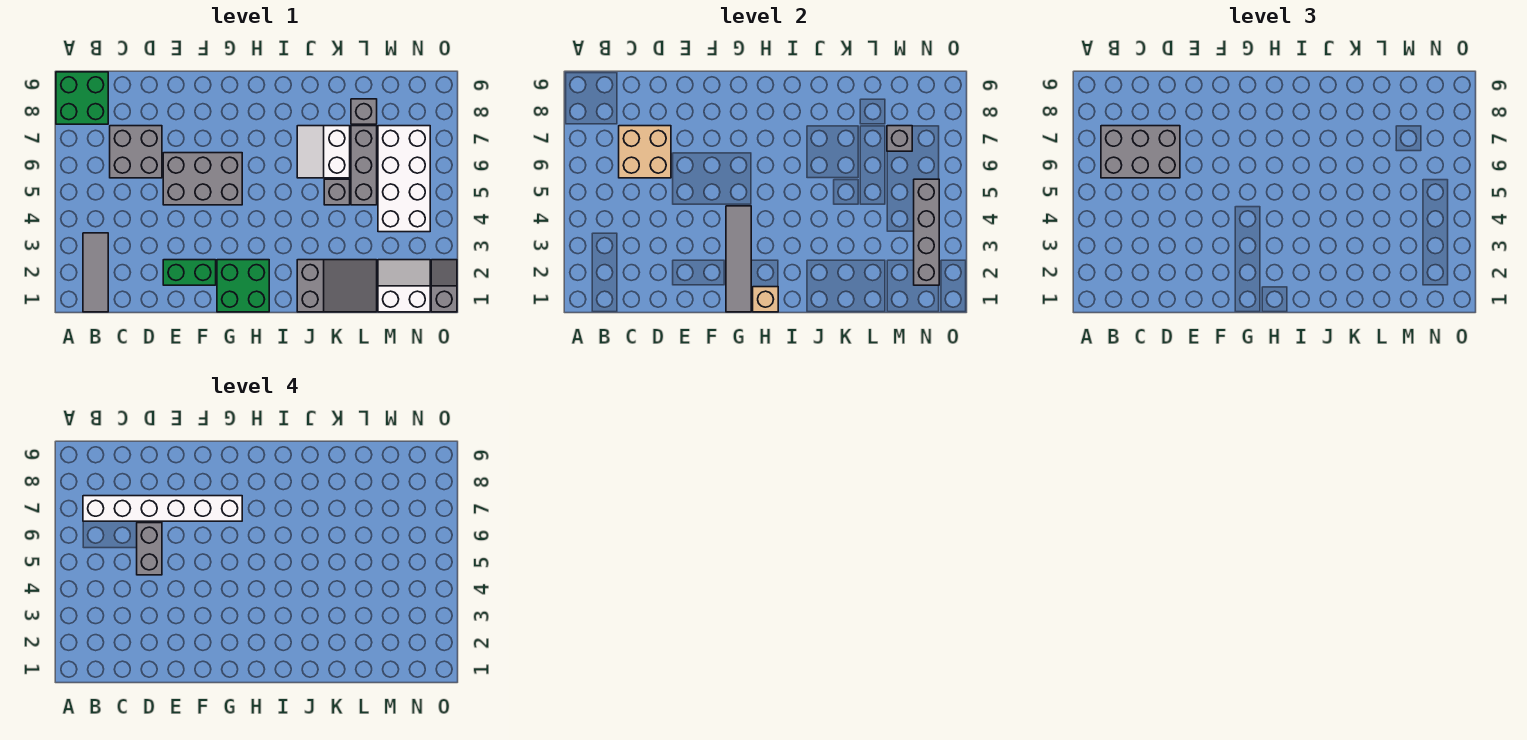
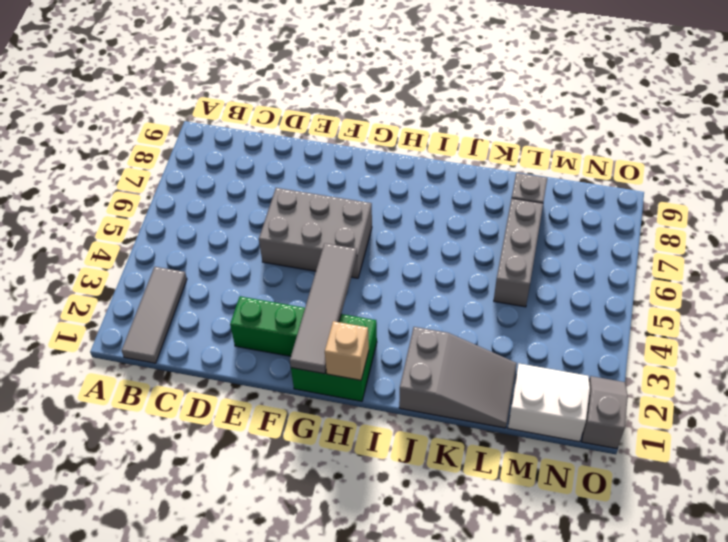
none -> green brick A8:B9 level 1
none -> grey brick C6:D7 level 1
none -> white slope J6:K7 level 1 top K

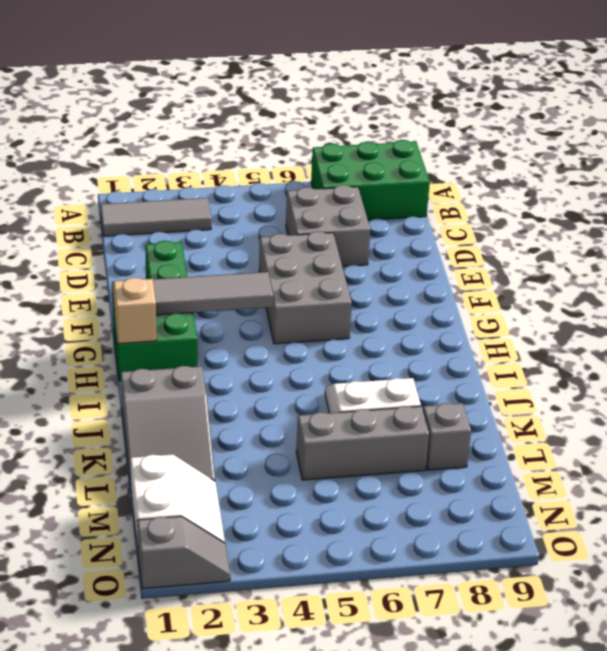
green brick A7:B9 level 1 -> green brick A8:B9 level 1
none -> grey brick K5 level 1
none -> white brick M4:N7 level 1
none -> tan brick C6:D7 level 2

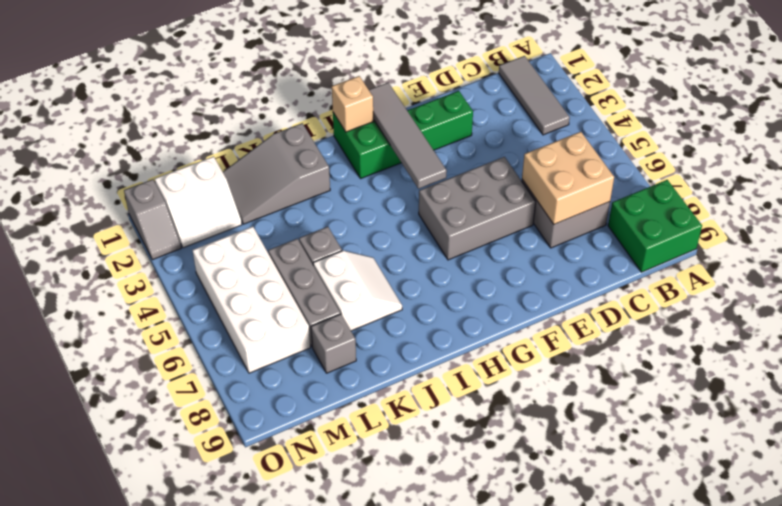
none -> grey brick M7 level 2
none -> grey brick N2:N5 level 2
none -> grey brick B6:D7 level 3

